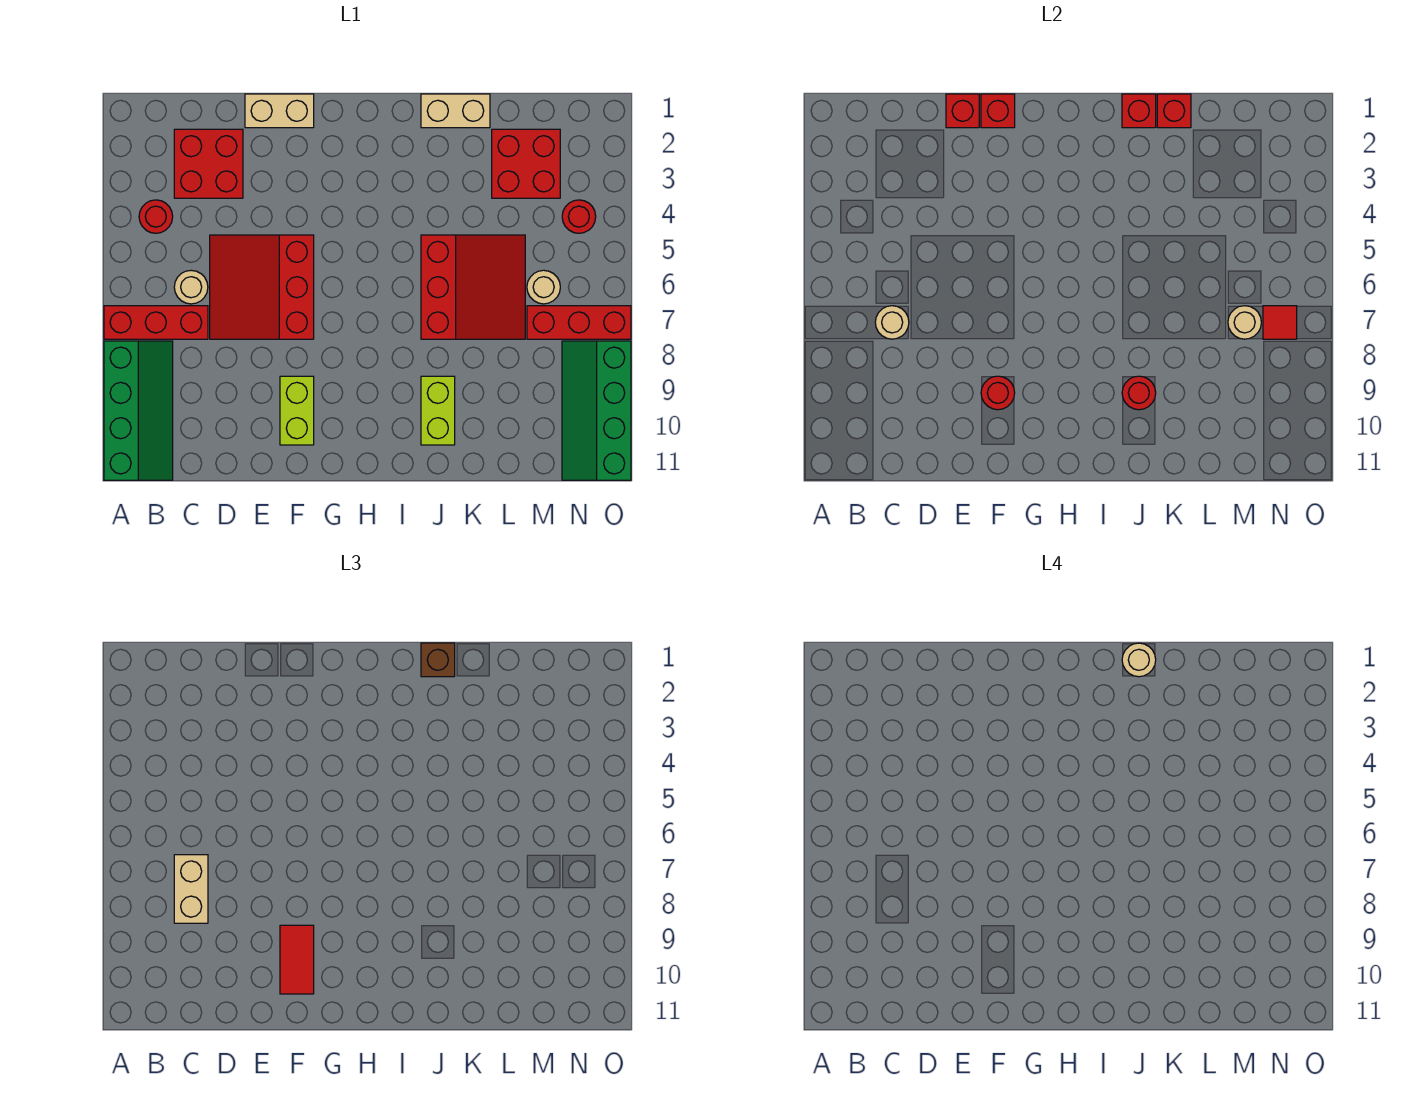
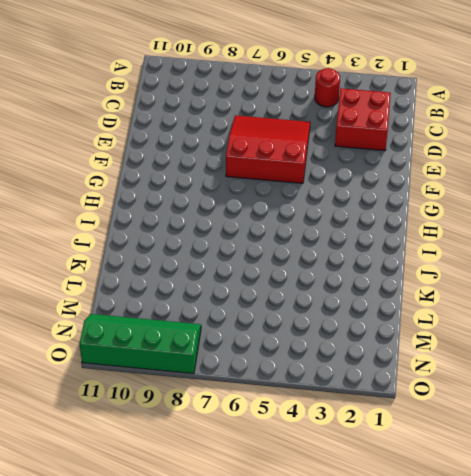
none -> red brick A7:C7 level 1
none -> green slope A8:B11 level 1 top A
none -> tan round brick C6 level 1

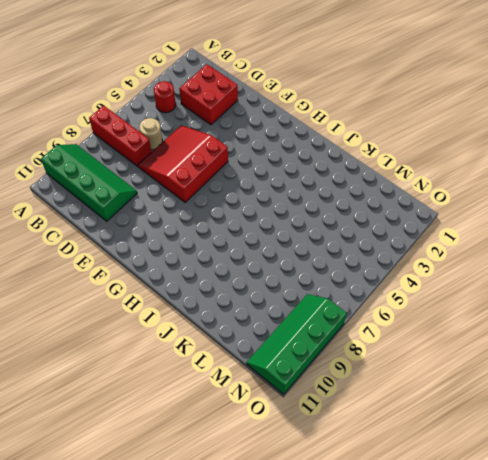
green slope A9:D10 level 1 top 10 -> green slope A8:B11 level 1 top A
none -> tan brick E1:F1 level 1
none -> lime brick F9:F10 level 1
none -> tan brick J1:K1 level 1

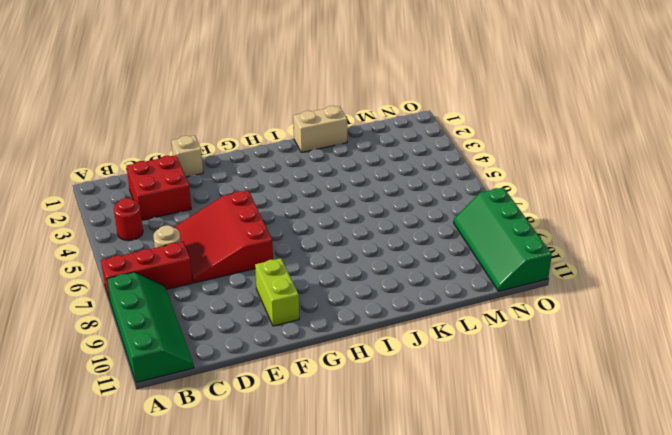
tan brick E1 level 1 -> tan brick E1:F1 level 1
none -> red slope J5:L7 level 1 top J
none -> lime brick J9:J10 level 1
none -> red brick L2:M3 level 1

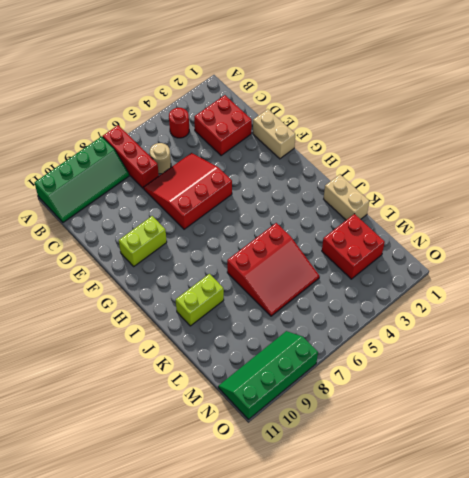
none -> tan round brick M6 level 1
none -> red brick M7:O7 level 1
none -> red round brick N4 level 1

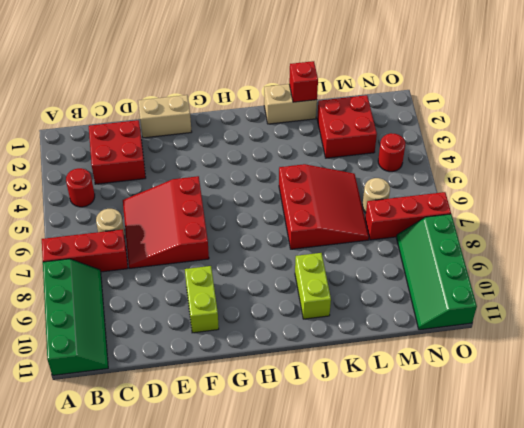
none -> tan round brick C7 level 2
none -> red brick E1 level 2
none -> red brick F1 level 2

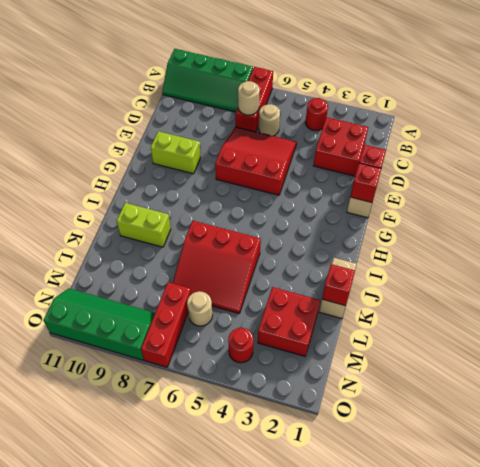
none -> red round brick F9 level 2
none -> red brick J1 level 2
none -> red round brick J9 level 2

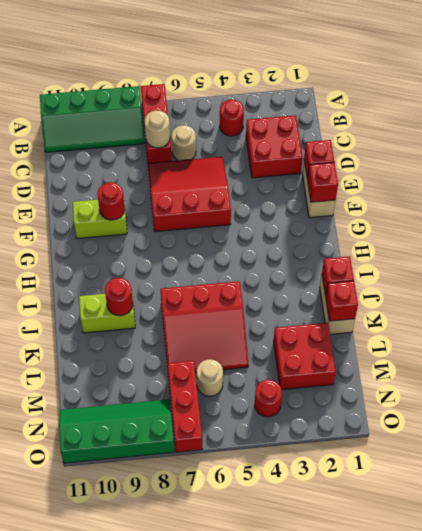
none -> tan round brick M7 level 2
none -> red tile N7 level 2
none -> tan brick C7:C8 level 3

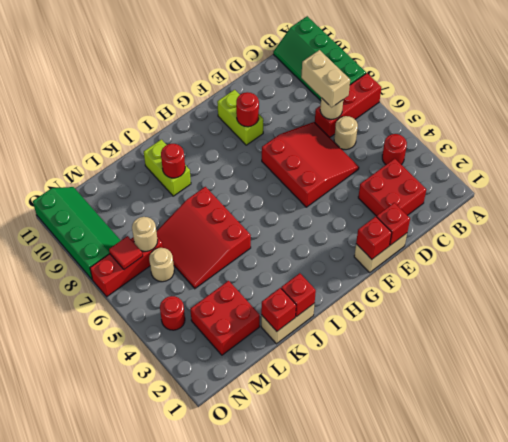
none -> red tile F9:F10 level 3
none -> brown brick J1 level 3
none -> tan round brick J1 level 4

